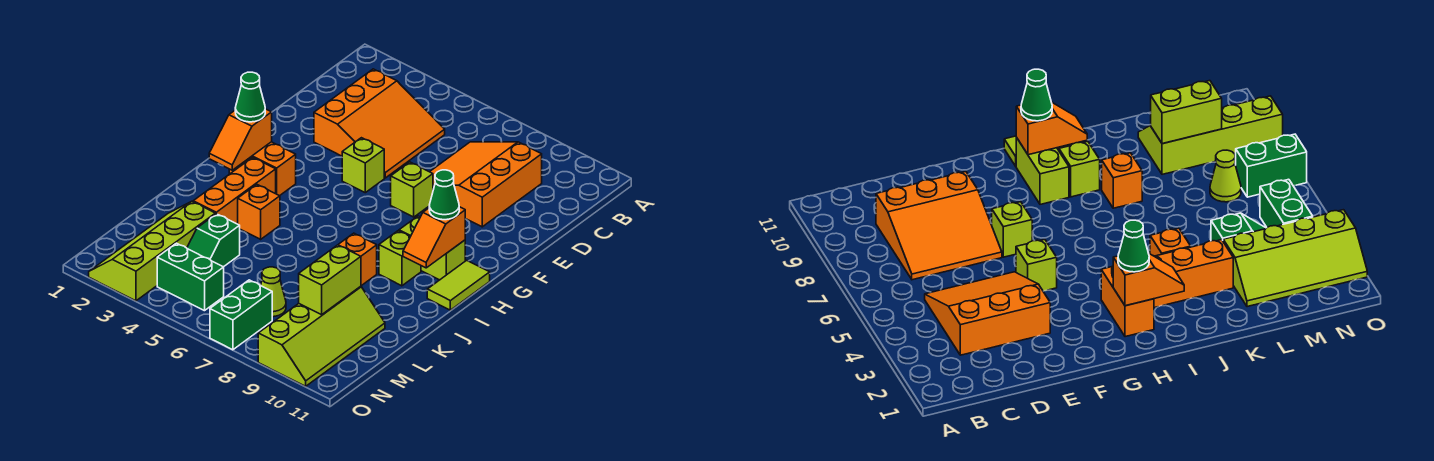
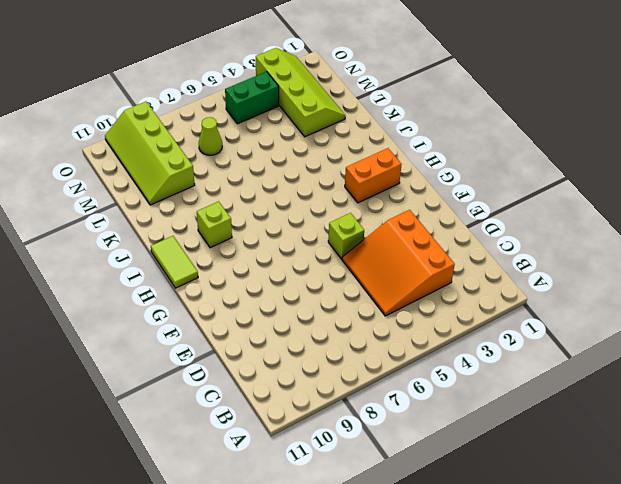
none -> orange slope C7:E9 level 1 top 9
none -> lime brick F7 level 1
none -> lime brick H9:H10 level 1

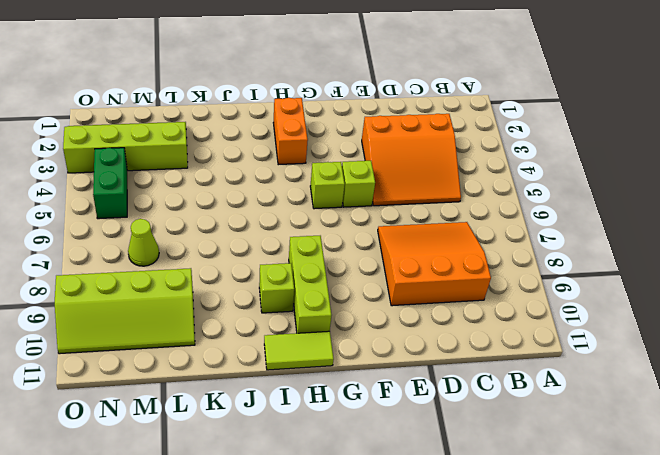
lime brick G5 level 1 -> lime brick F7 level 1
lime brick H8:H10 level 1 -> lime brick H9:H10 level 1
none -> orange brick I3:K3 level 1
none -> orange brick J4 level 1
none -> orange brick J8 level 1

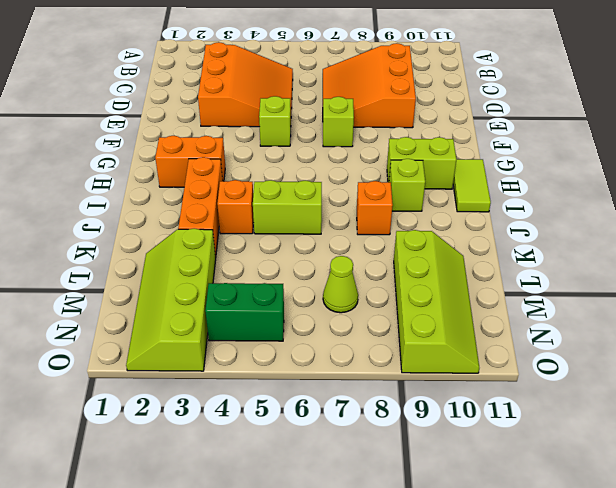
lime brick J5:J6 level 1 -> lime brick L9:M9 level 2
none -> green slope L4:M4 level 1 top L
none -> green brick N7:O7 level 1
none -> orange slope H2:I2 level 2 top H

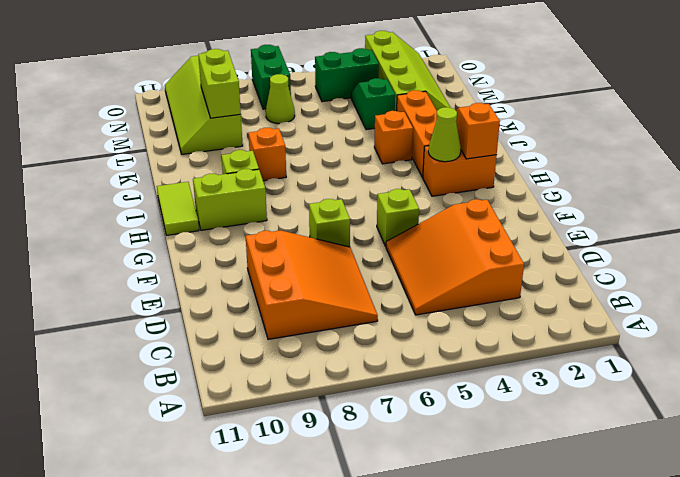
lime cone H3 level 2 -> none
none -> orange slope H10:I10 level 2 top H
none -> green cone H2 level 3
none -> green cone H10 level 3

